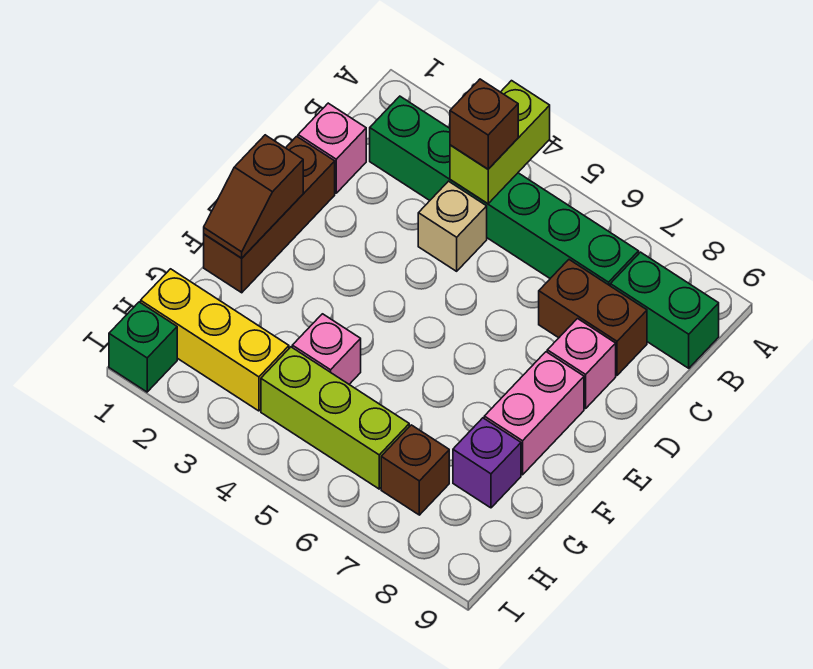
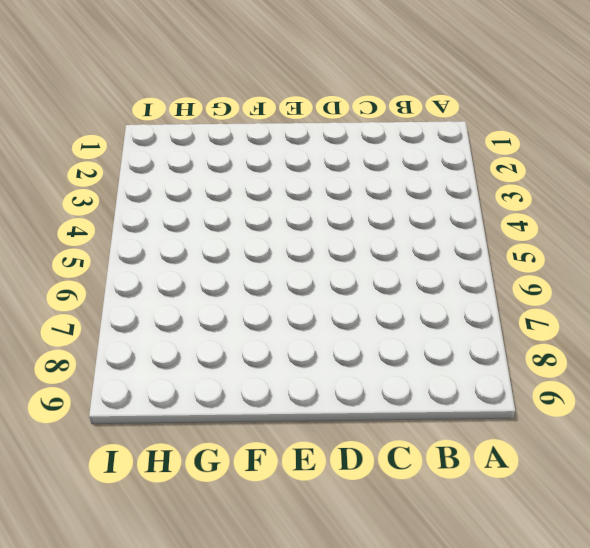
none -> green brick B2:B7 level 1
none -> green brick B8:B9 level 1
none -> pink brick C1 level 1

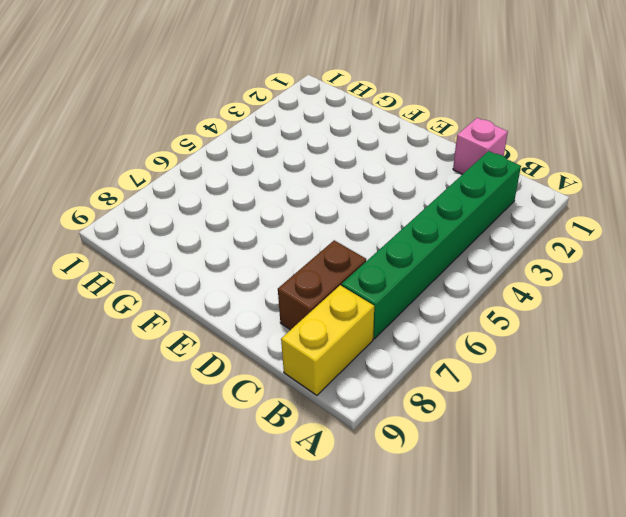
yellow brick B8:B9 level 1 -> green brick B8:B9 level 1
none -> tan brick C4 level 1
none -> brown brick D1:F1 level 1
none -> pink brick D8 level 1

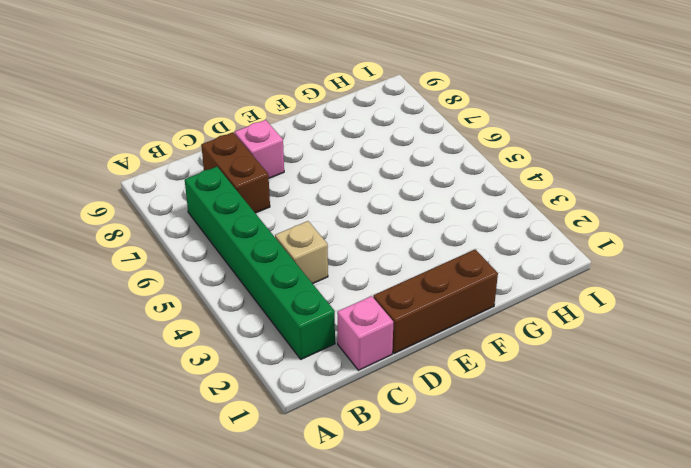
none -> green brick B8:B9 level 1
none -> pink brick E8:F8 level 1
none -> pink brick G4 level 1

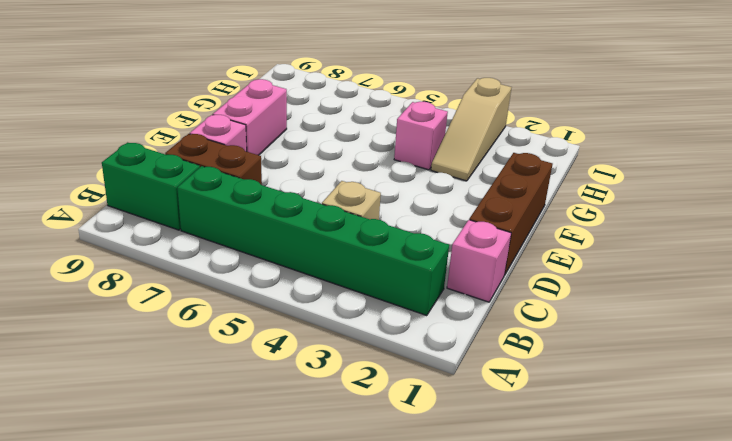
tan slope G3:I3 level 1 top I -> yellow brick H1:H3 level 1
none -> purple brick G8 level 1
none -> lime brick H4:H6 level 1
none -> brown brick H7 level 1

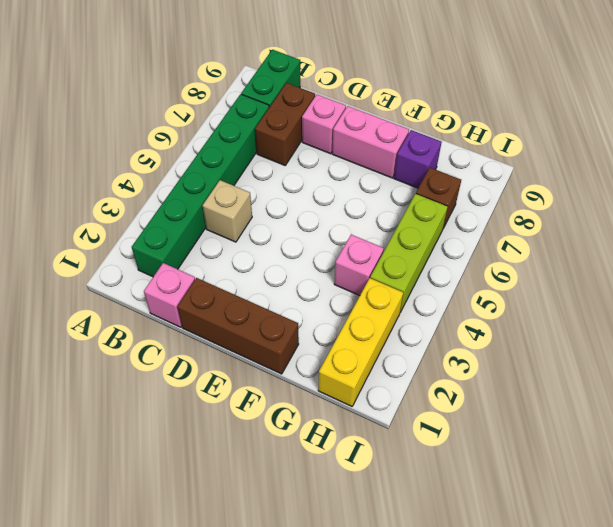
none -> green brick I1 level 1
none -> lime brick A4:B4 level 2
none -> brown slope E1:F1 level 2 top E

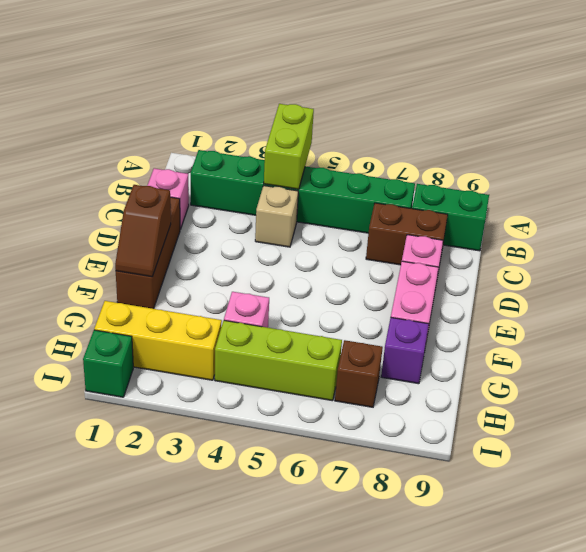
none -> brown brick B4 level 3

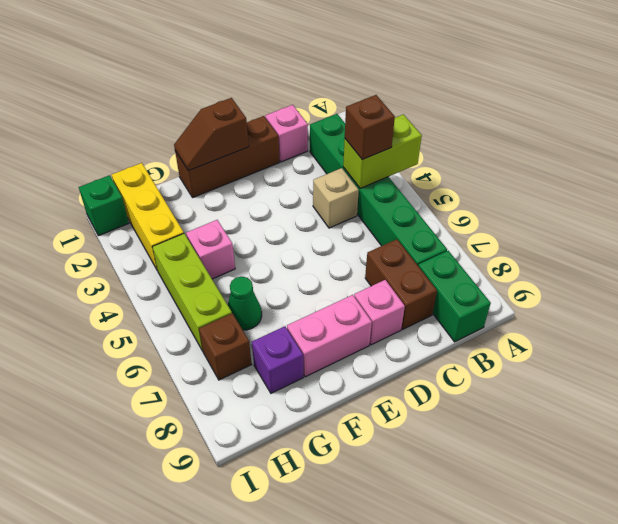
green cone G6 level 1 -> none

